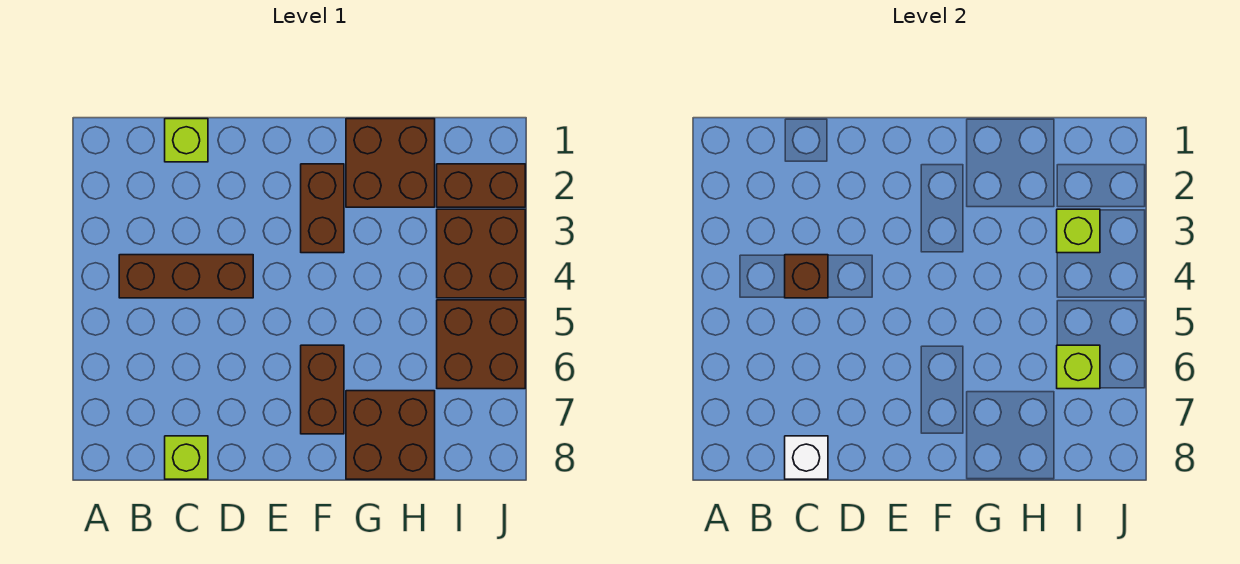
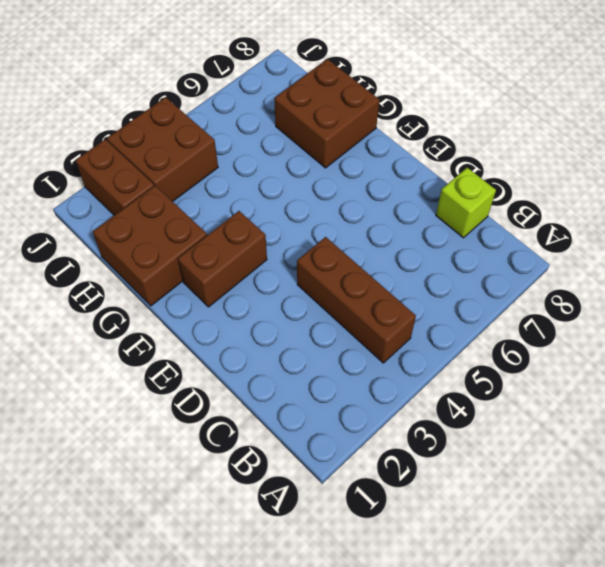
none -> lime brick C1 level 1
none -> brown brick F6:F7 level 1
none -> brown brick I5:J6 level 1

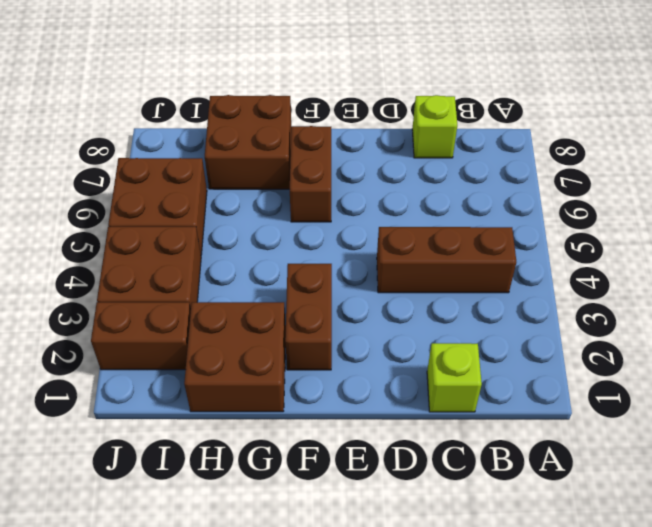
none -> brown brick C4 level 2
none -> white brick C8 level 2
none -> lime brick I3 level 2

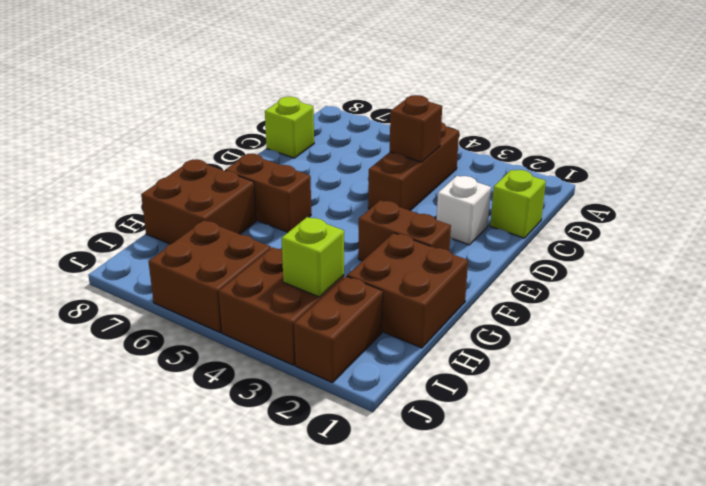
white brick D2 level 1 -> white brick C8 level 2
none -> lime brick I6 level 2

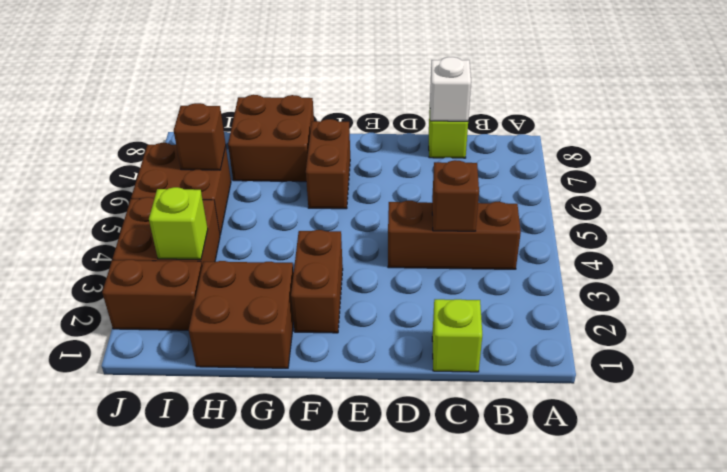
brown brick I6 level 2 -> lime brick I6 level 2

